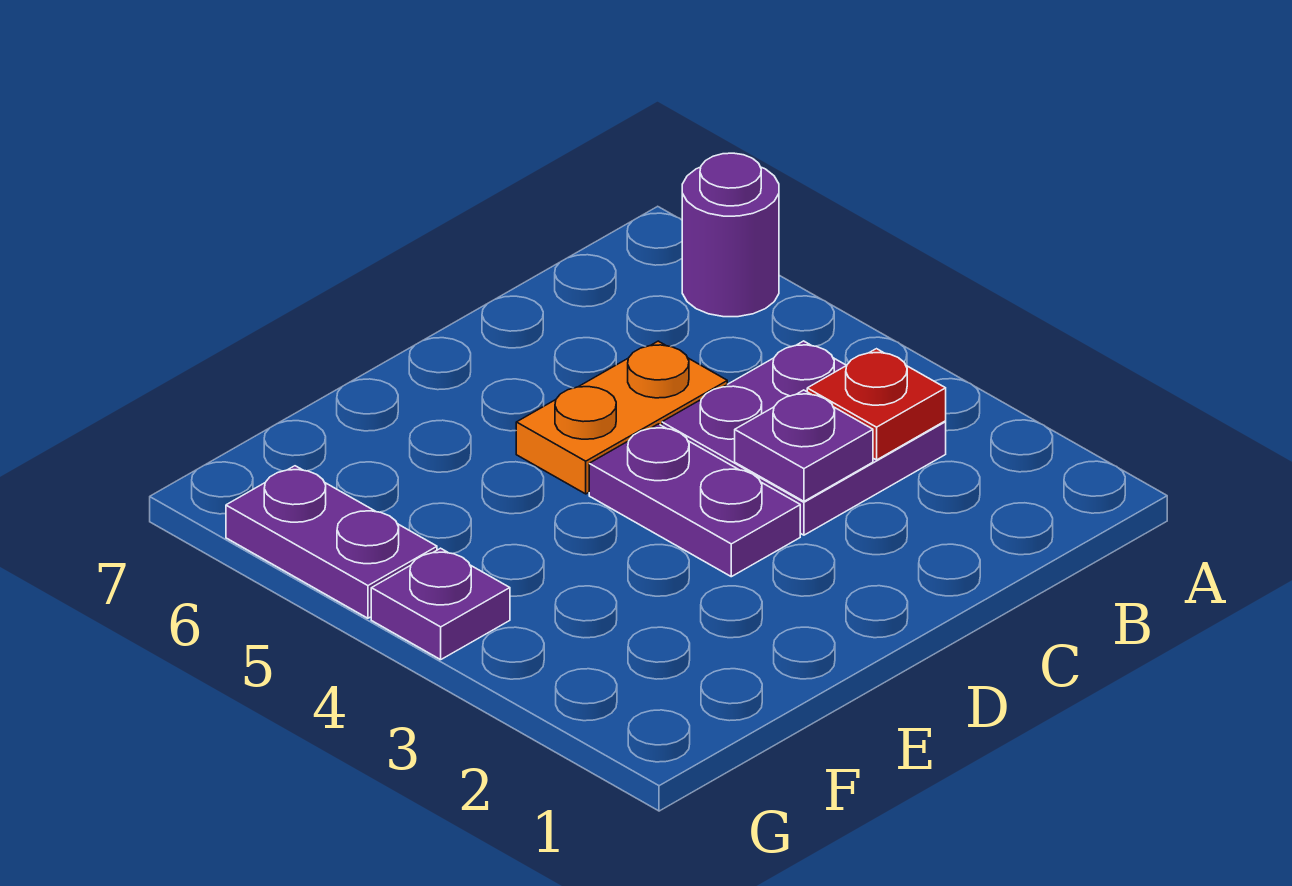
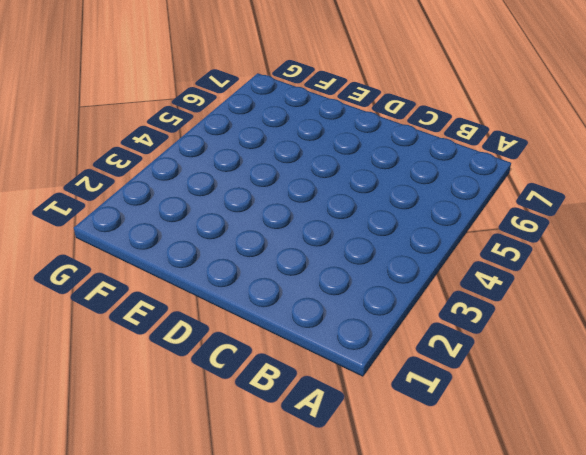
none -> purple round brick A6 level 1
none -> purple plate B3:C4 level 1

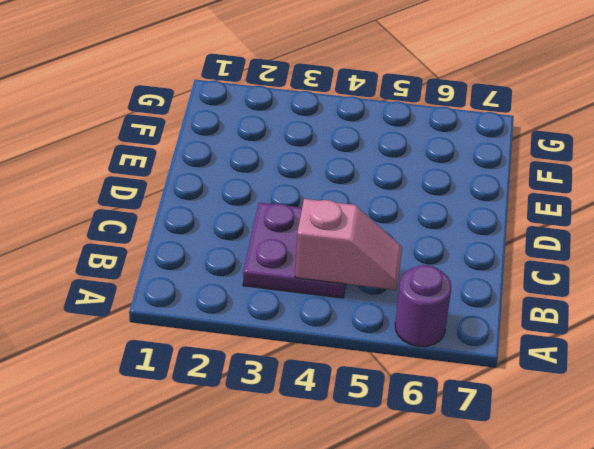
pink slope B4:B5 level 2 top 4 -> none
none -> orange plate C5:D5 level 1
none -> purple plate D3:D4 level 1

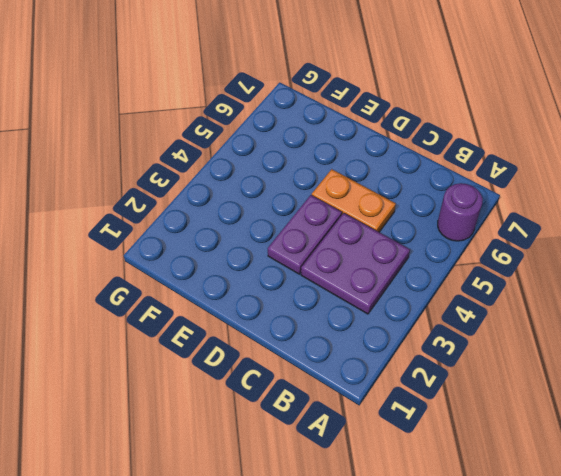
none -> purple plate G4 level 1
none -> purple plate G5:G6 level 1

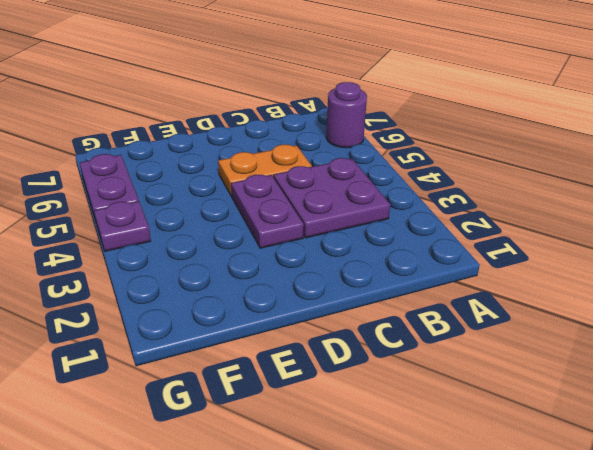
none -> red plate B3 level 2
none -> purple plate C3 level 2

